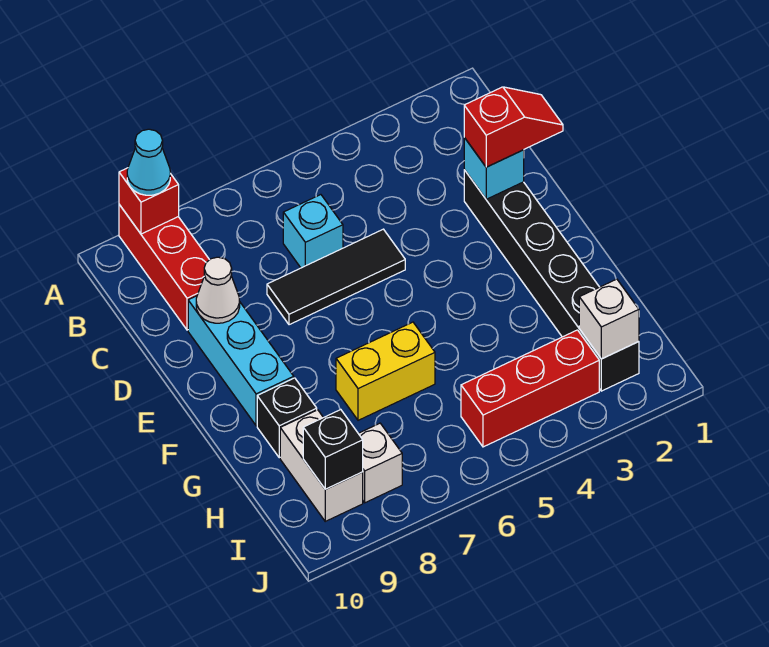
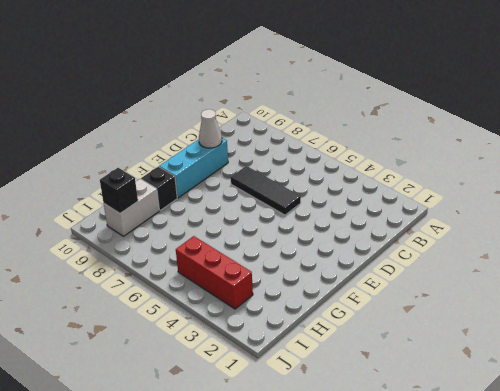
none -> red brick A9:C9 level 1
none -> cyan brick C6 level 1
none -> black brick D2:I2 level 1

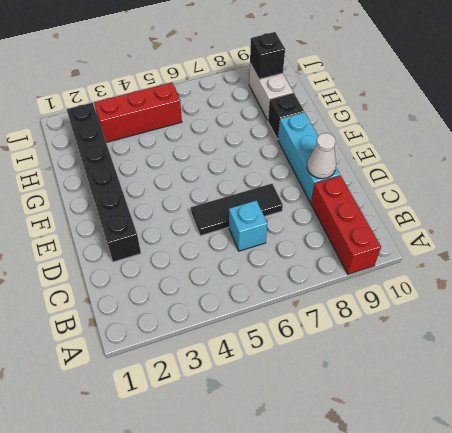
none -> yellow brick G6:G7 level 1
none -> white brick I8 level 1
none -> red brick A9 level 2

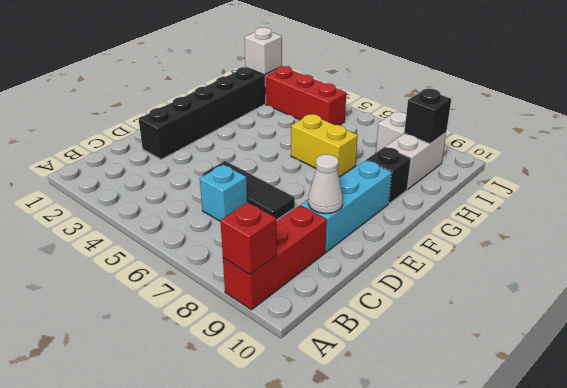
none -> cyan brick D2 level 2
none -> cyan cone A9 level 3
none -> red slope D1:D2 level 3 top 2

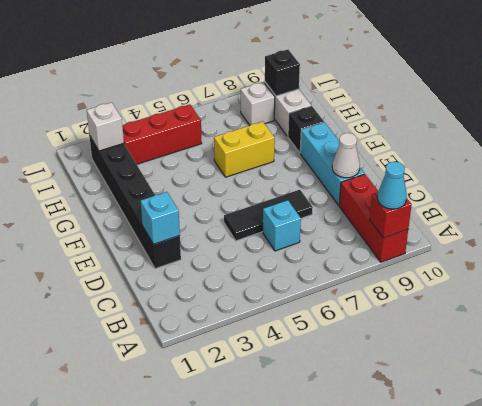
none -> red slope D1:D2 level 3 top 2

